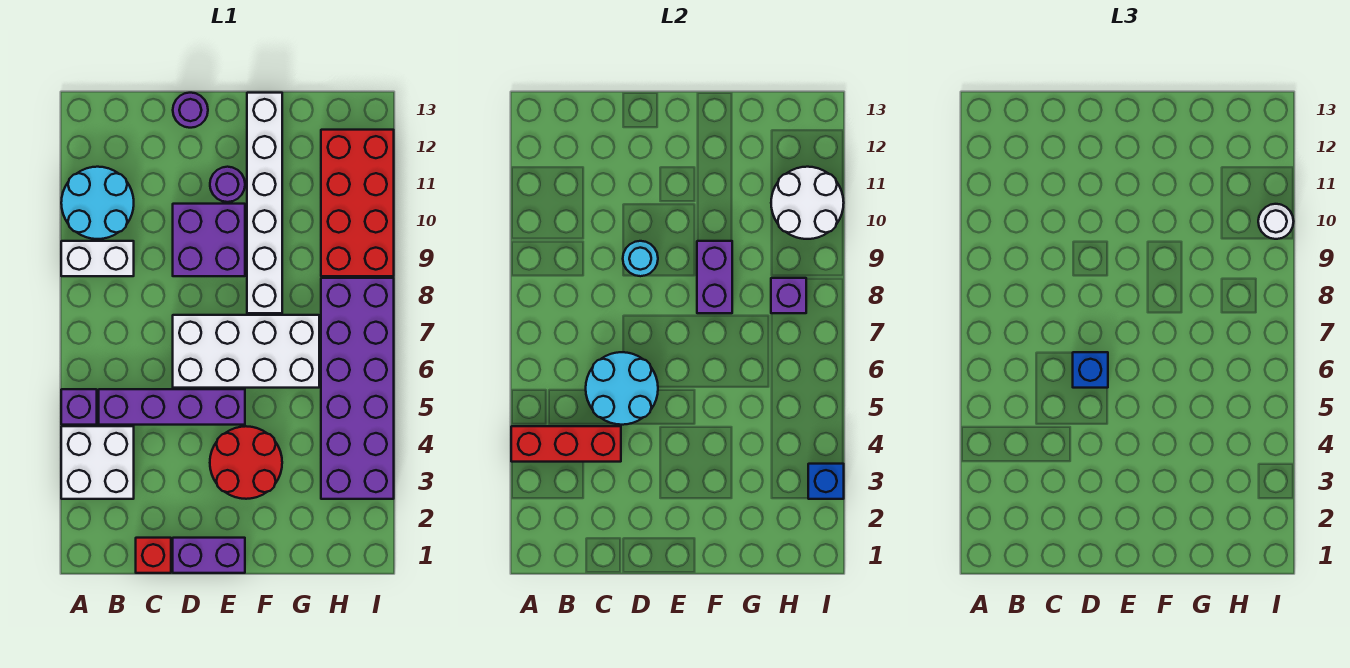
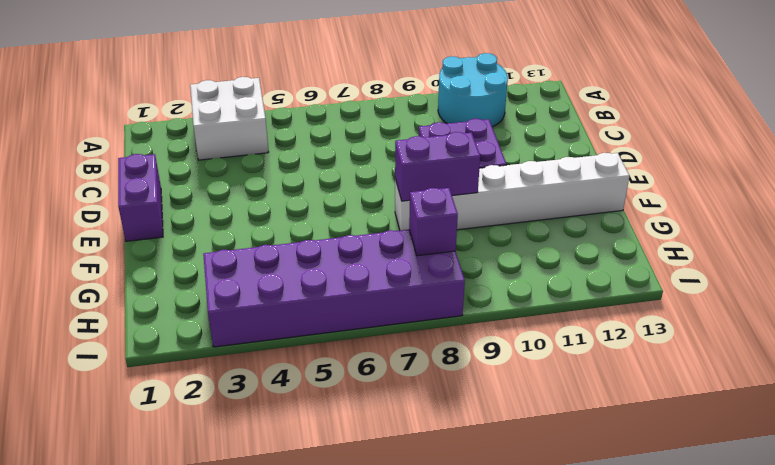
none -> purple brick A5 level 1
none -> white brick A9:B9 level 1
none -> purple brick B5:E5 level 1

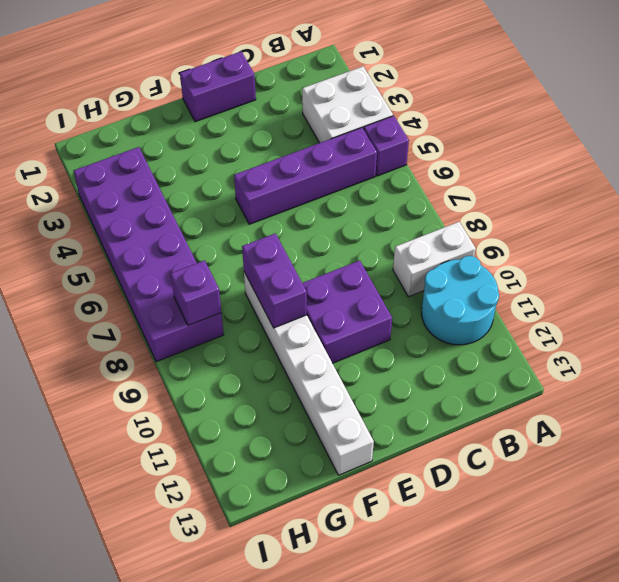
none -> red brick C1 level 1
none -> white brick D6:G7 level 1
none -> purple round brick D13 level 1

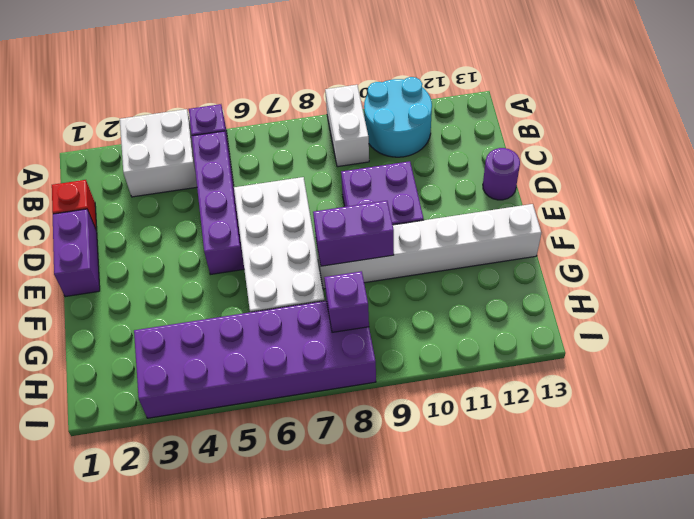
none -> red round brick E3:F4 level 1
none -> purple round brick E11 level 1
none -> red brick H9:I12 level 1

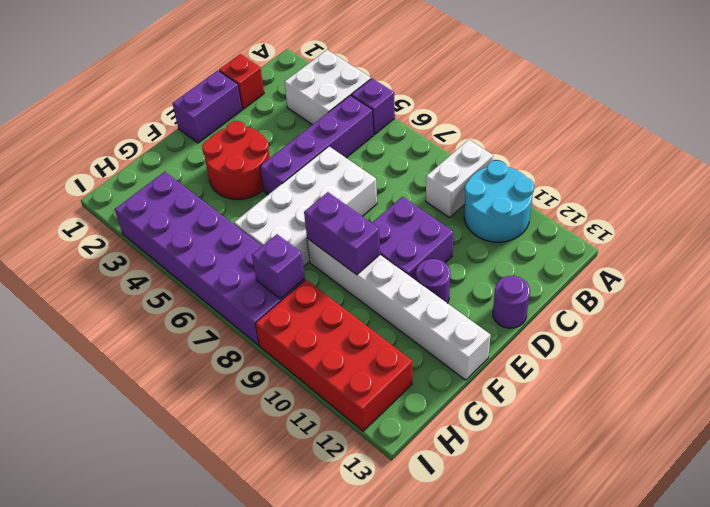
none -> red brick A4:C4 level 2
none -> cyan round brick C5:D6 level 2
none -> cyan round brick D9 level 2

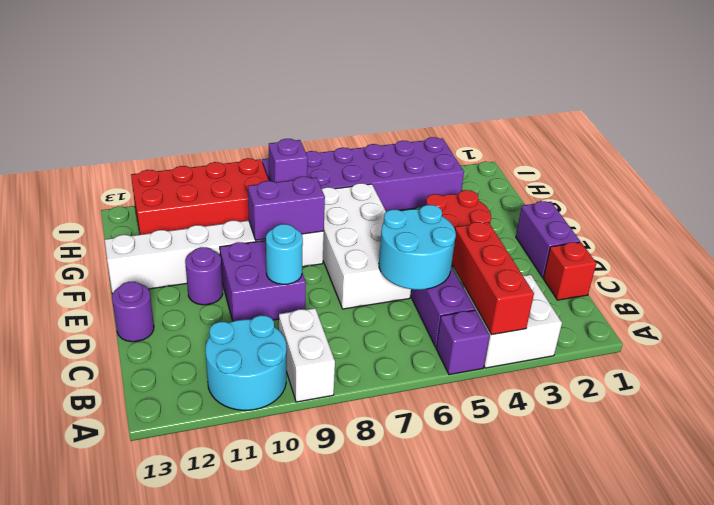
none -> white round brick H10:I11 level 2
none -> blue brick I3 level 2
none -> blue brick D6 level 3

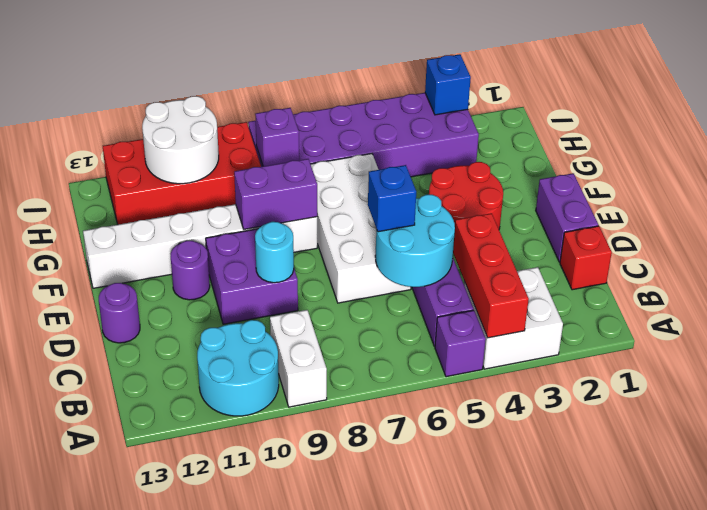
none -> white round brick I10 level 3

